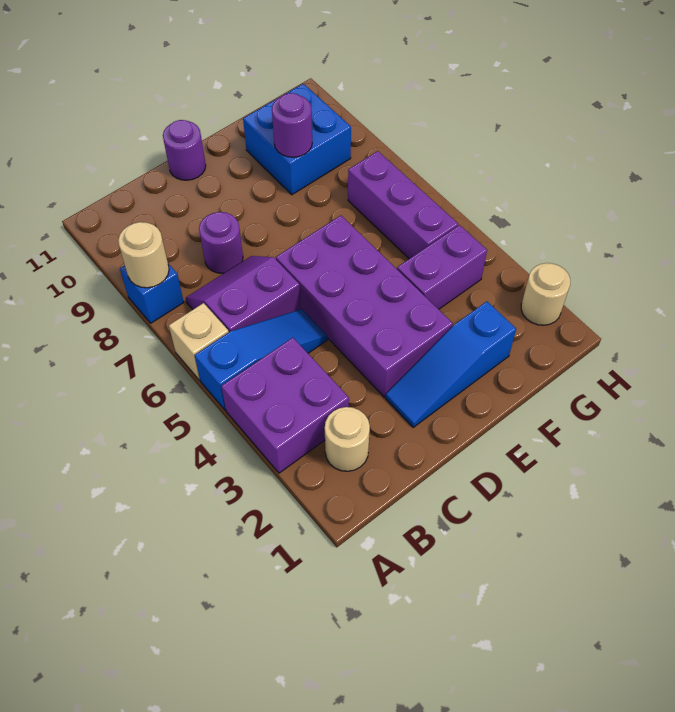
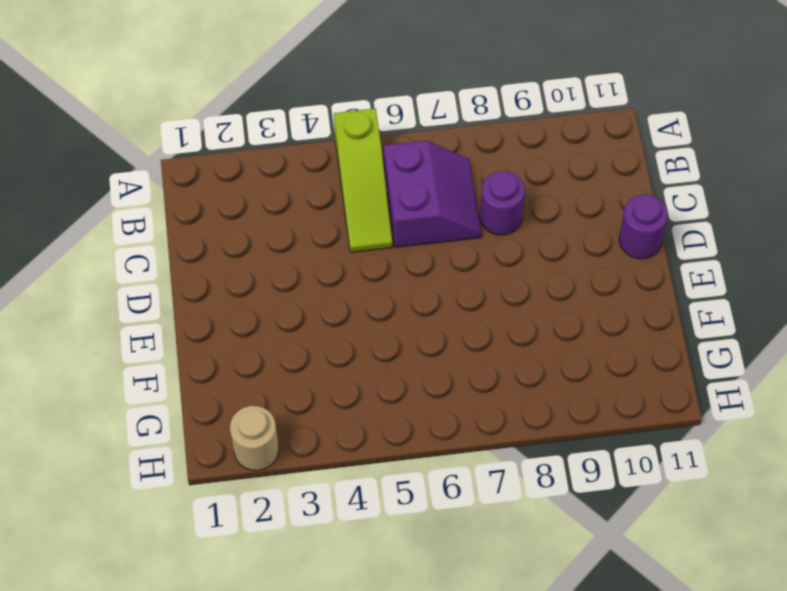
lime slope A5:C5 level 1 top A -> blue slope A5:C5 level 1 top A
none -> purple brick A3:B4 level 1
none -> tan brick A6 level 1
none -> blue brick A8 level 1

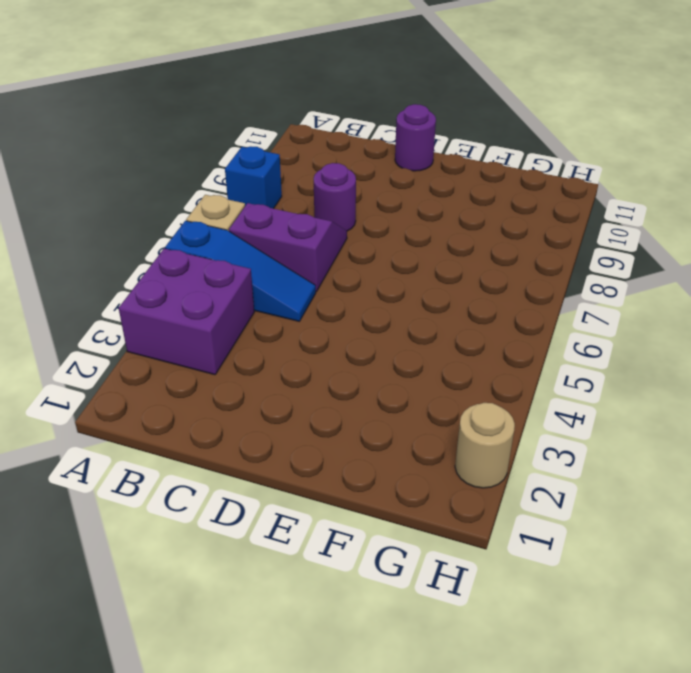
none -> tan round brick B2 level 1
none -> blue slope D2:F2 level 1 top F
none -> purple brick D3:E6 level 1

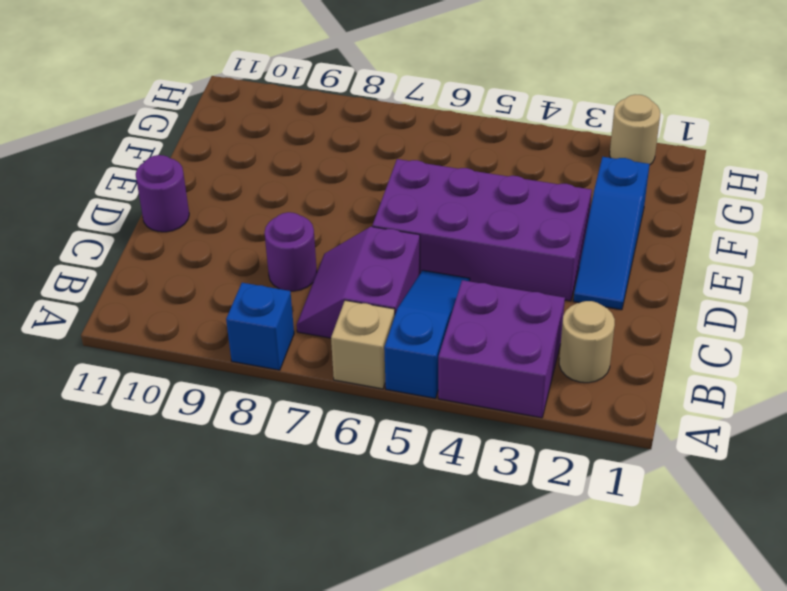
none -> purple brick F4:G4 level 1
none -> blue brick F9:G10 level 1
none -> purple brick G5:G7 level 1

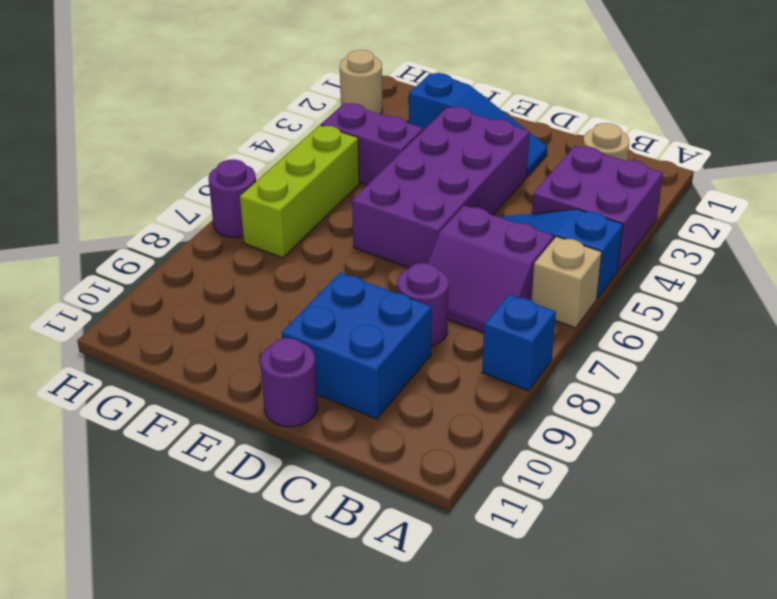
blue brick C9:D10 level 1 -> blue brick F9:G10 level 1
lime brick G5:G7 level 1 -> purple brick G5:G7 level 1
purple round brick H7 level 1 -> purple round brick F9 level 2
none -> tan round brick A8 level 2

